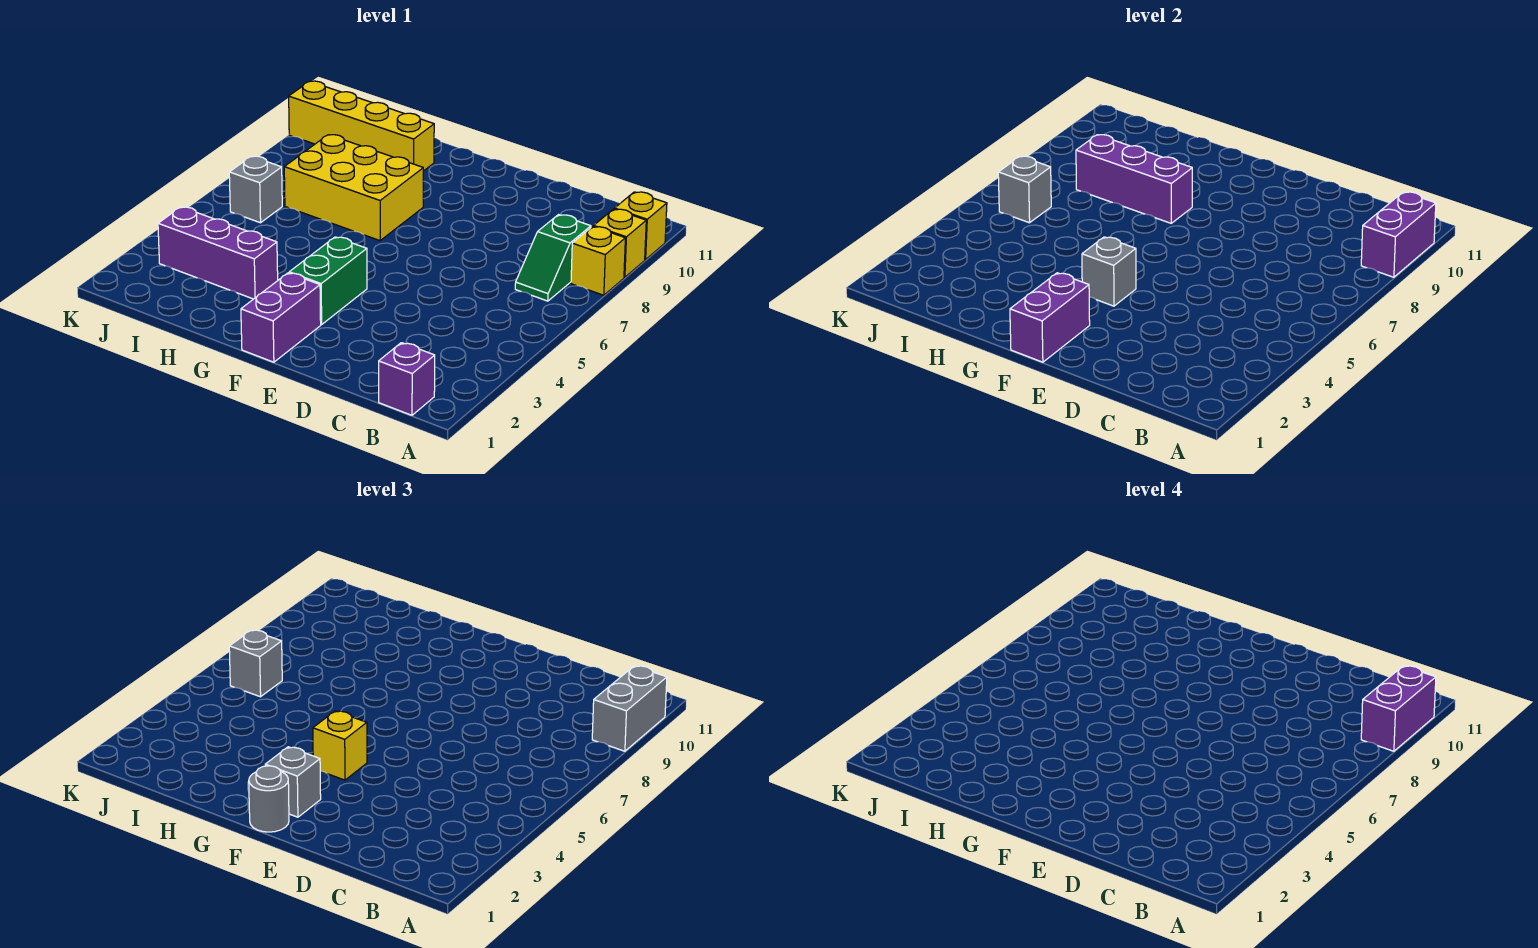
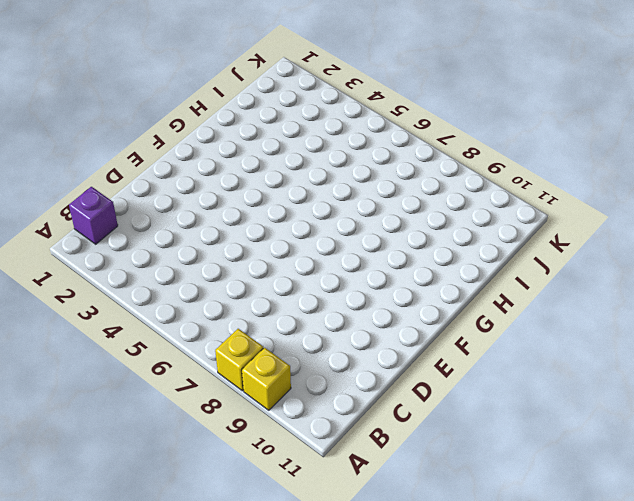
none -> yellow brick A10 level 1
none -> green slope B7:B8 level 1 top 8
none -> purple brick F1:F2 level 1

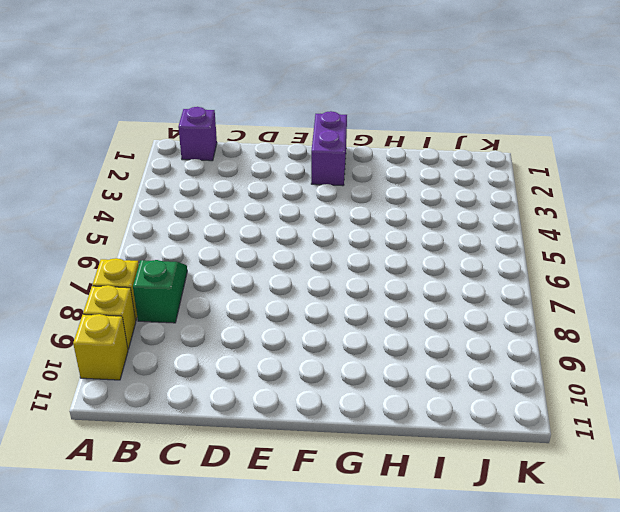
none -> green brick F3:F4 level 1
none -> yellow brick G7:I8 level 1
none -> purple brick H3:J3 level 1

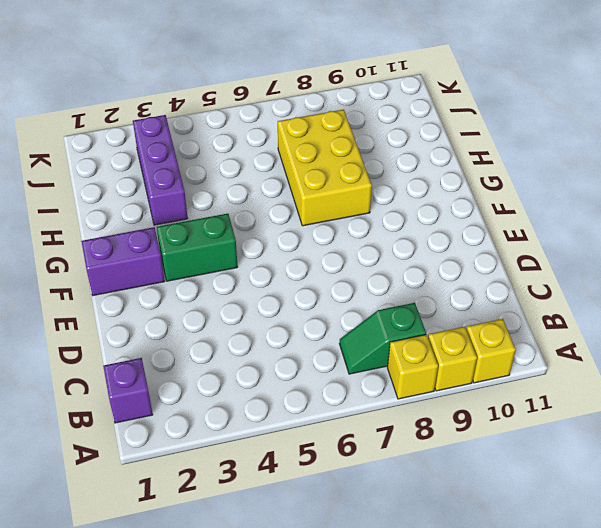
none -> yellow brick H10:K10 level 1
none -> grey brick J6 level 1
none -> purple brick A9:A10 level 2

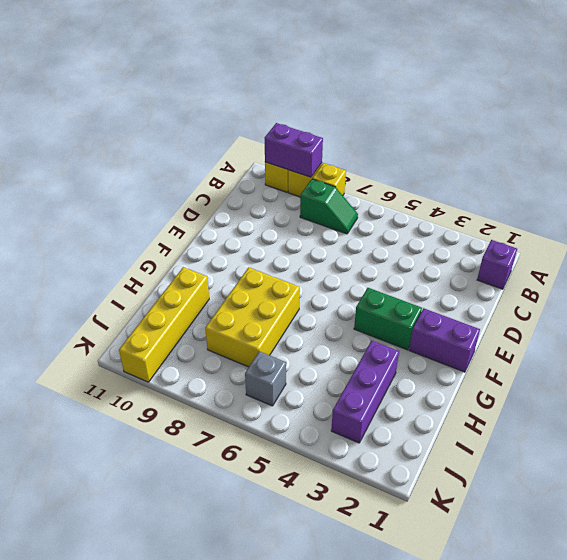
none -> purple brick F1:F2 level 2
none -> grey brick F4 level 2
none -> purple brick G8:I8 level 2

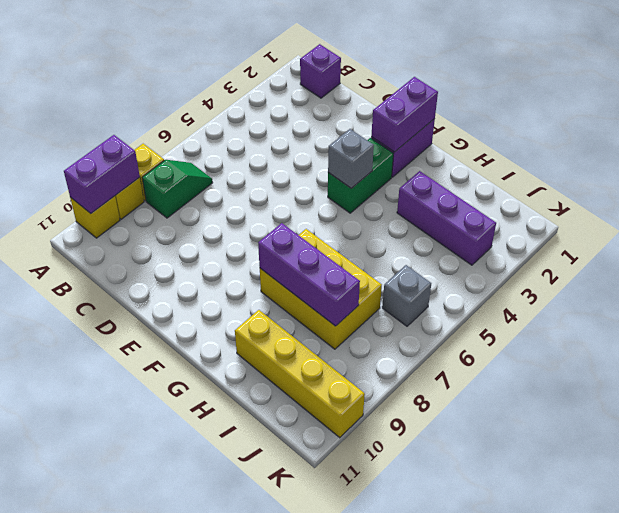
none -> grey brick J6 level 2
none -> grey brick A9:A10 level 3
none -> grey round brick F1 level 3

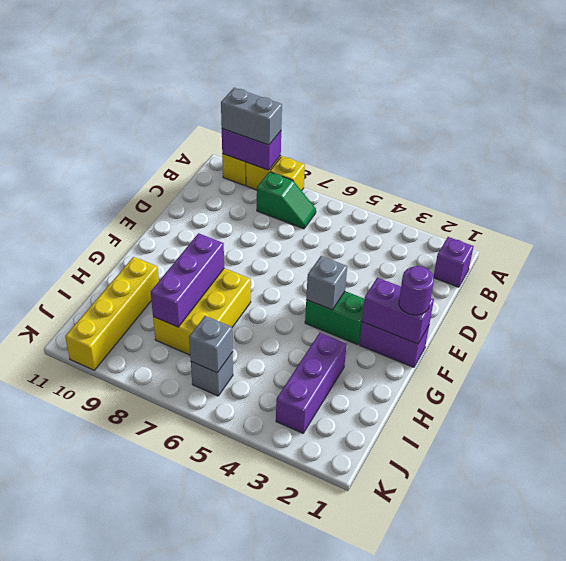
purple round brick F1 level 3 -> grey round brick F1 level 3
none -> grey brick F2 level 3
none -> yellow brick F4 level 3
none -> grey brick J6 level 3

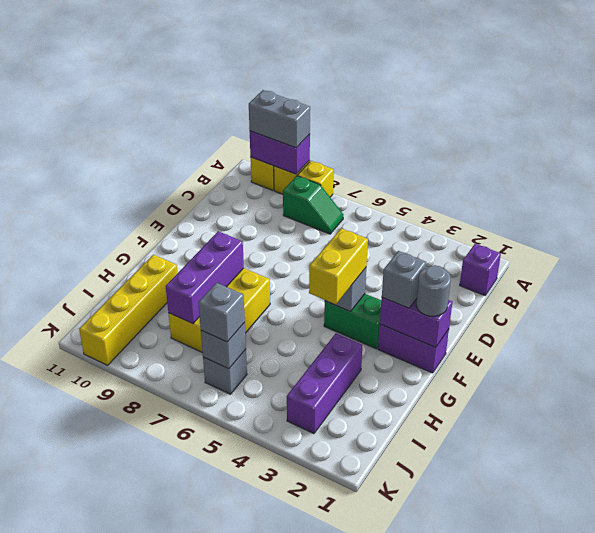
yellow brick F4:G4 level 3 -> yellow brick F4 level 3
none -> purple brick A9:A10 level 4

